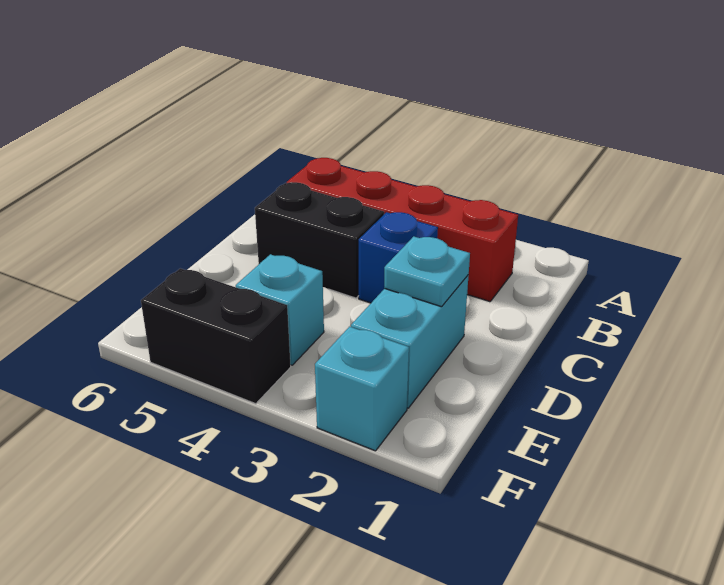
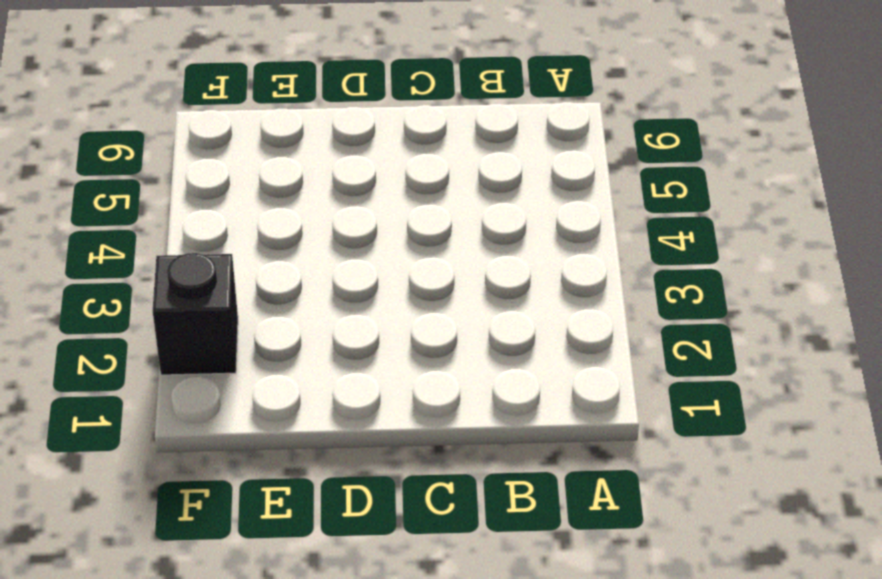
black brick F2 level 1 -> cyan brick F2 level 1
none -> red brick B2:B5 level 1
none -> blue brick C3 level 1

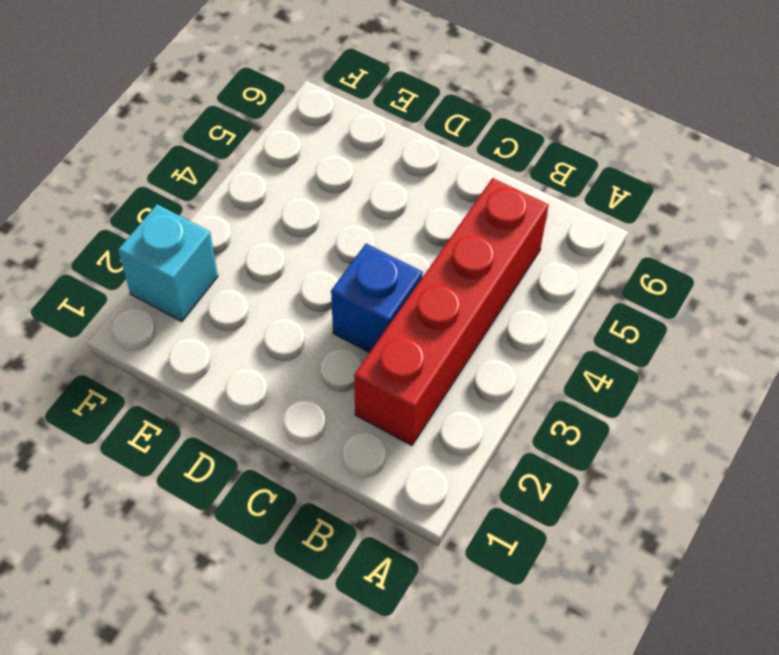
none -> black brick C4:C5 level 1
none -> cyan brick D2:E2 level 1

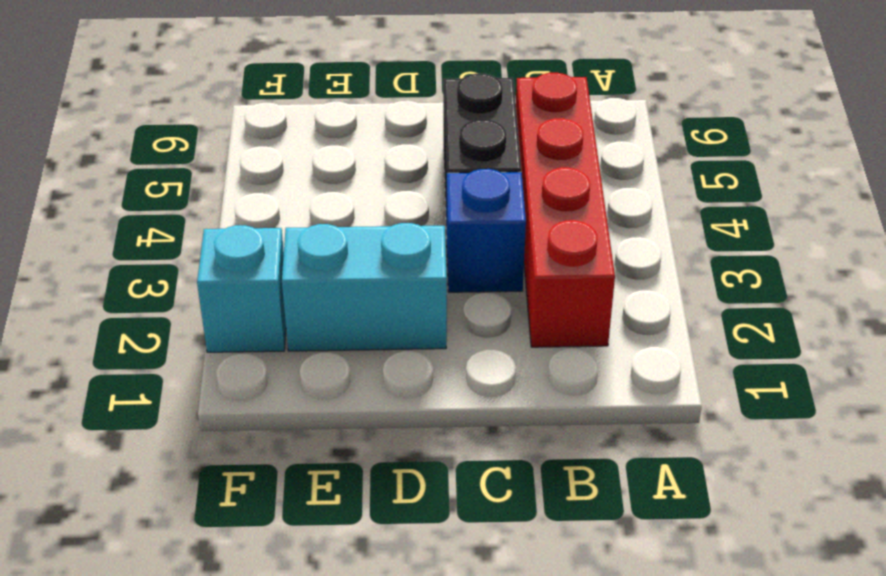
none -> cyan brick E4 level 1
none -> black brick F4:F5 level 1

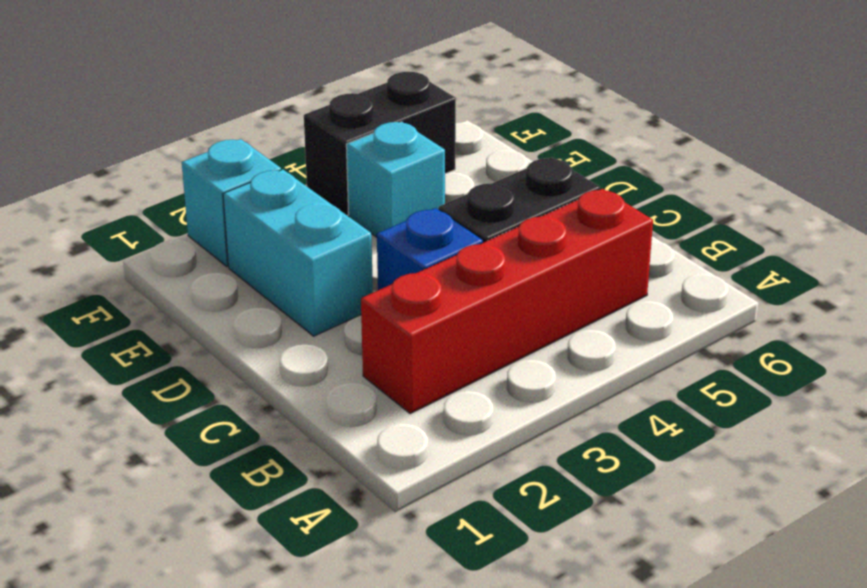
none -> cyan plate D2 level 2

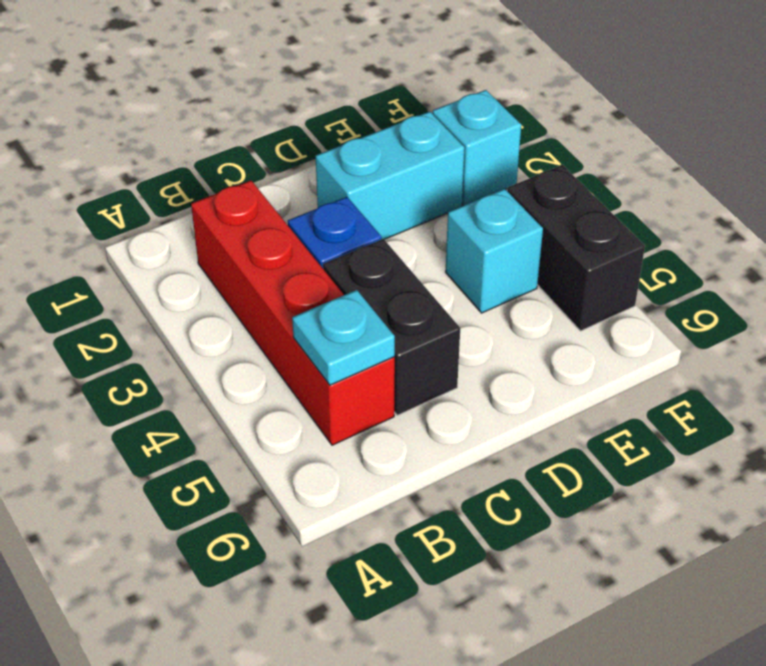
cyan plate B5 level 2 -> cyan plate D2 level 2

